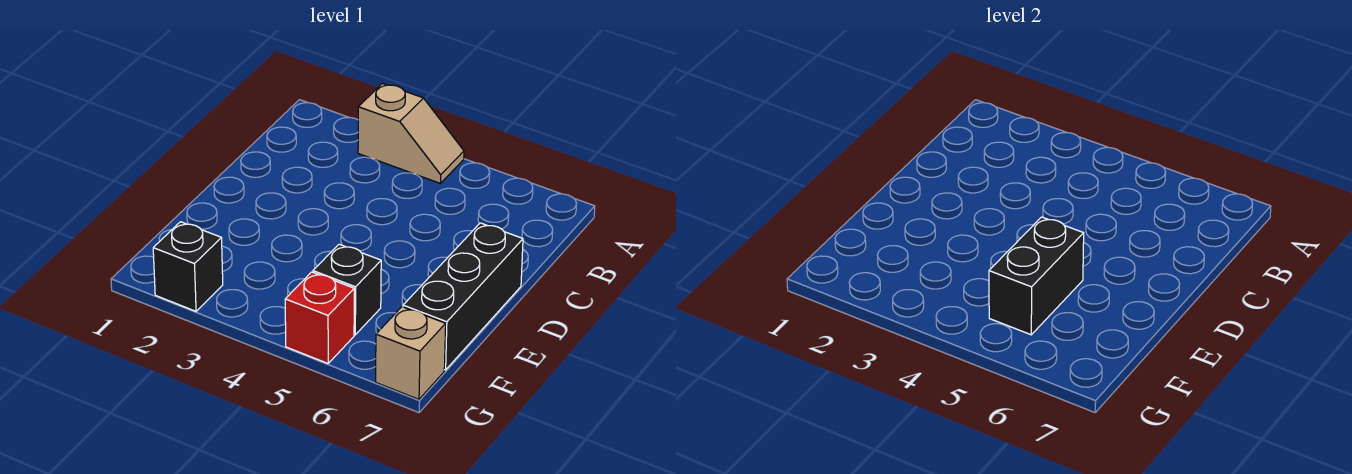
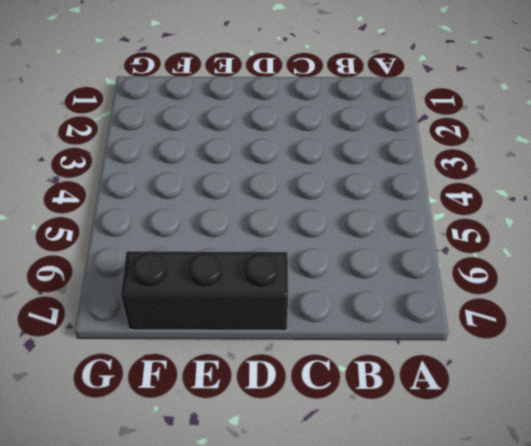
none -> tan slope A3:A4 level 1 top 3
none -> black brick F5 level 1

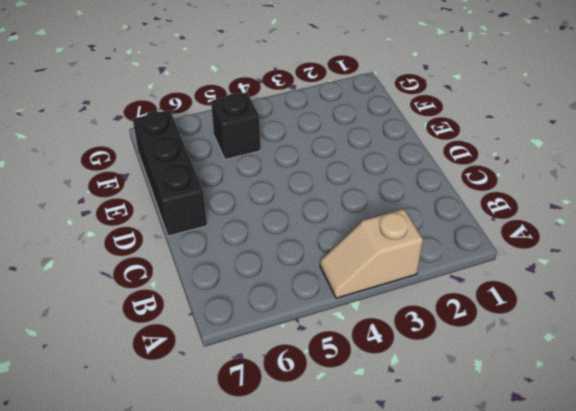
none -> black brick G2 level 1
none -> red brick G5 level 1

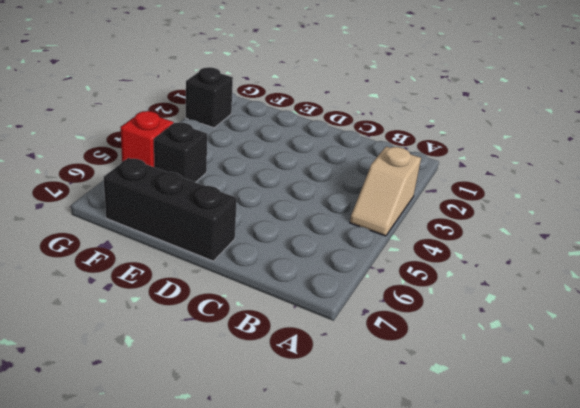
none -> tan brick G7 level 1
none -> black brick E5:F5 level 2

